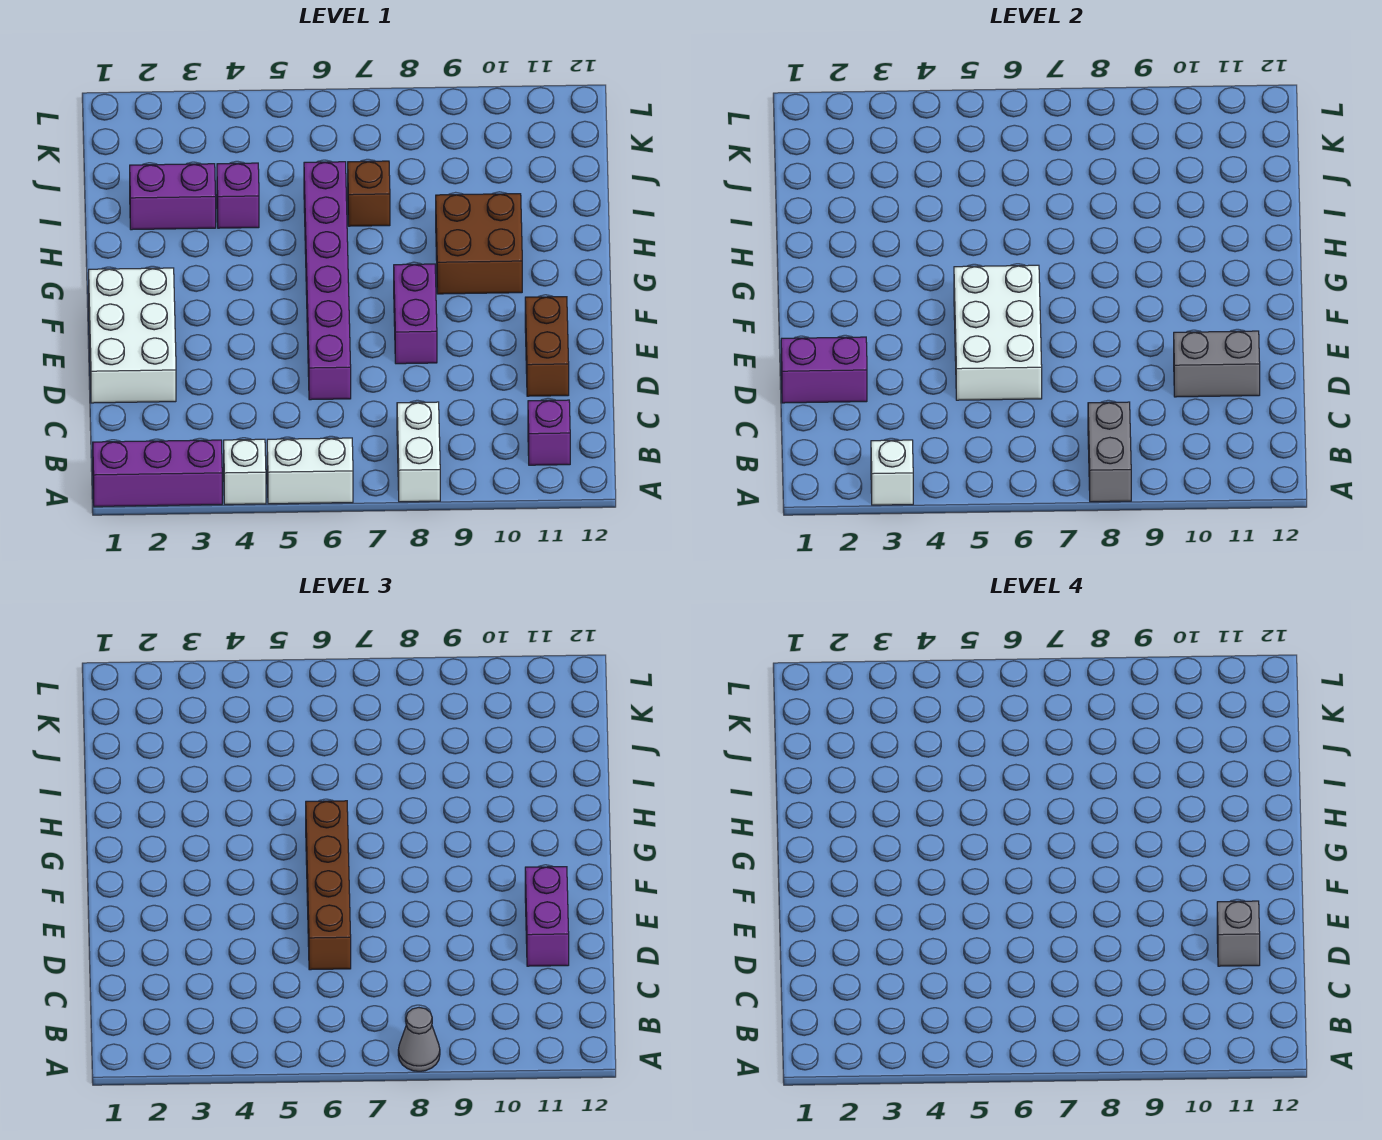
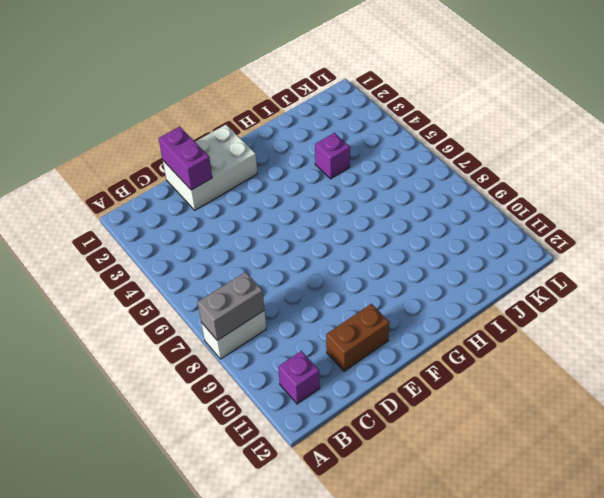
none -> purple brick A1:A3 level 1
none -> white brick A4 level 1
none -> white brick A5:A6 level 1

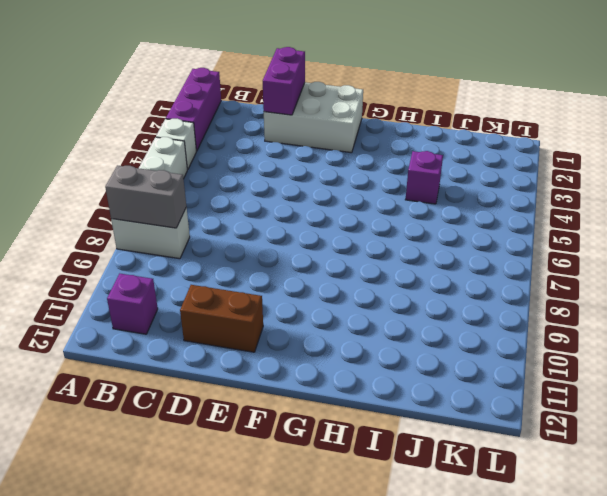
none -> purple brick D6:I6 level 1
none -> purple brick E8:F8 level 1
none -> brown brick G9:H10 level 1

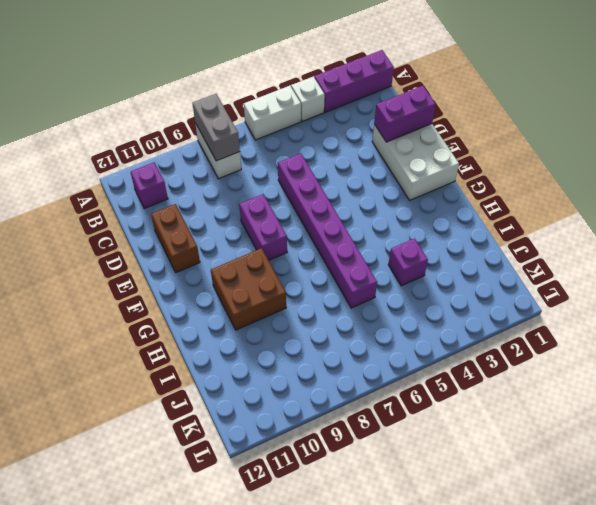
none -> purple brick I2:I3 level 1
none -> brown brick I7 level 1
none -> white brick A3 level 2

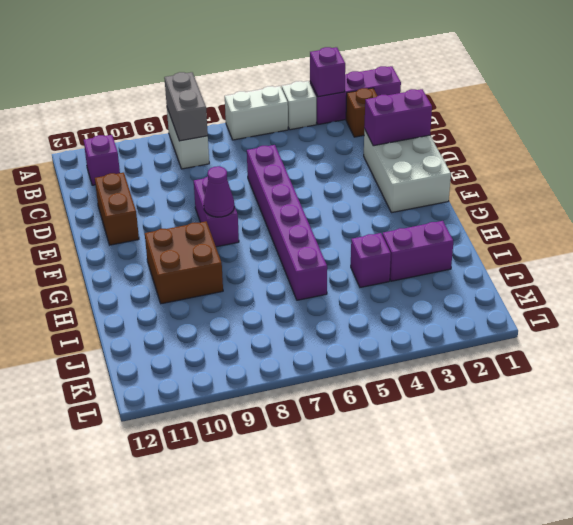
purple brick A3 level 2 -> white brick A3 level 2
brown brick B2 level 1 -> brown brick I7 level 1
purple cone F8 level 2 -> none
none -> white brick D5:F6 level 2
none -> grey brick D10:D11 level 2
none -> grey cone A8 level 3

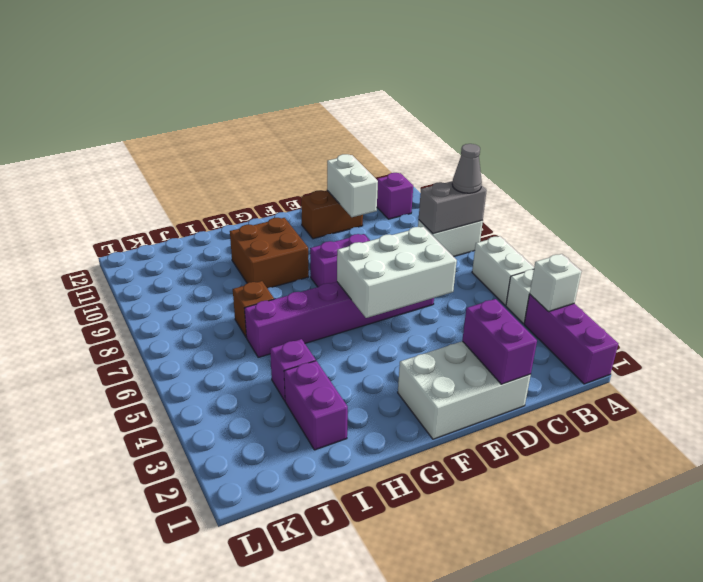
white brick D10:D11 level 2 -> grey brick D10:D11 level 2
none -> brown brick D6:G6 level 3
none -> purple brick D11:E11 level 3
none -> grey brick D11 level 4

